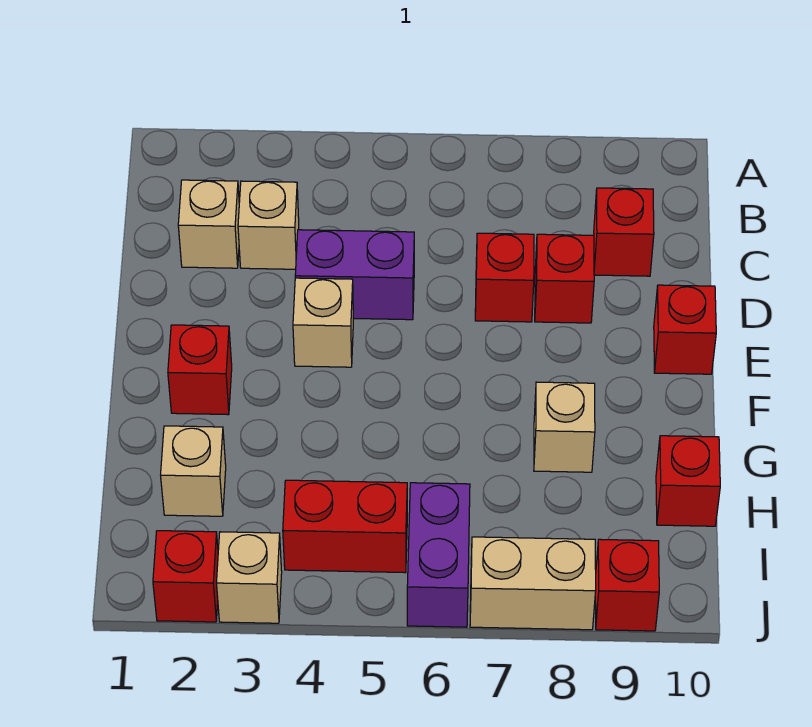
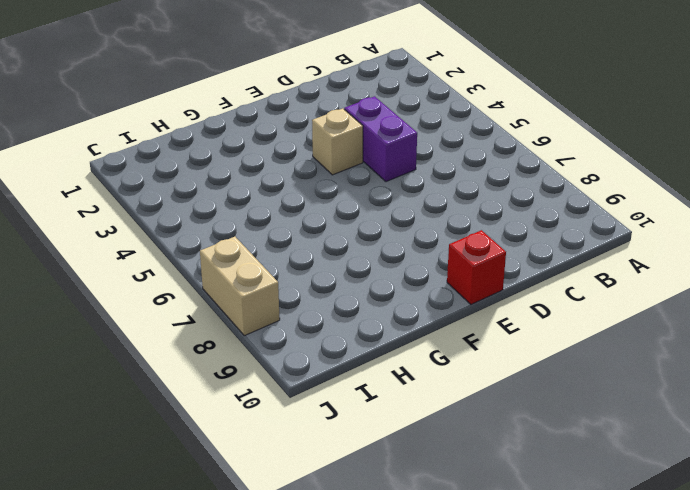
none -> tan brick C2 level 1
none -> tan brick C3 level 1
none -> red brick C9 level 1

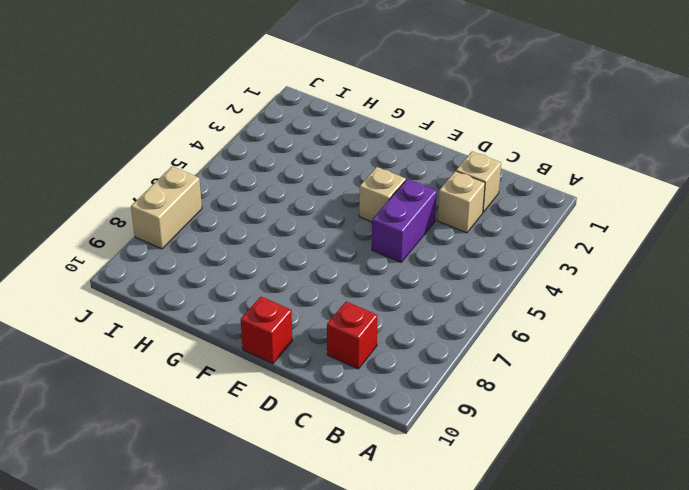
none -> red brick D7 level 1
none -> red brick D8 level 1
none -> red brick F2 level 1

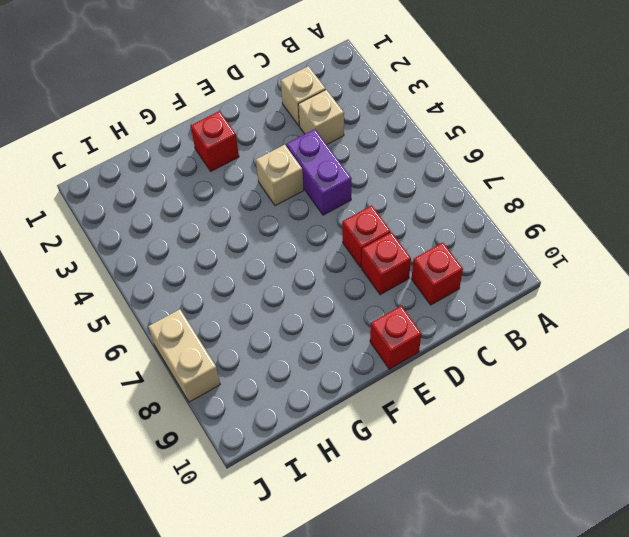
none -> tan brick G8 level 1
none -> tan brick H2 level 1
none -> red brick H10 level 1

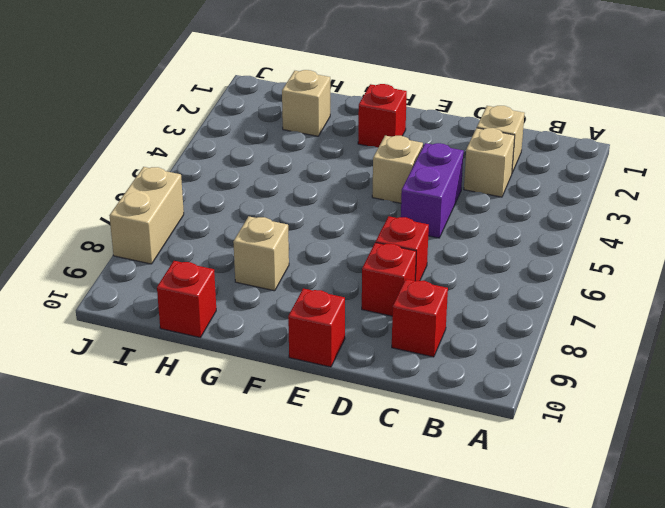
none -> red brick I4:I5 level 1
none -> purple brick I6:J6 level 1
none -> red brick J2 level 1

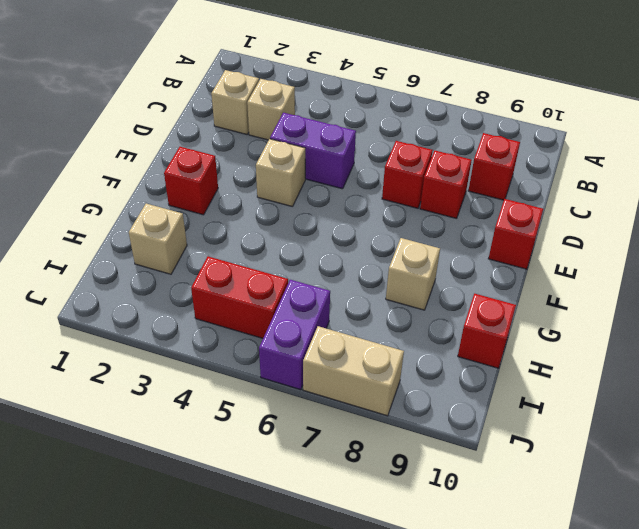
none -> red brick J2 level 1
none -> tan brick J3 level 1
none -> red brick J9 level 1

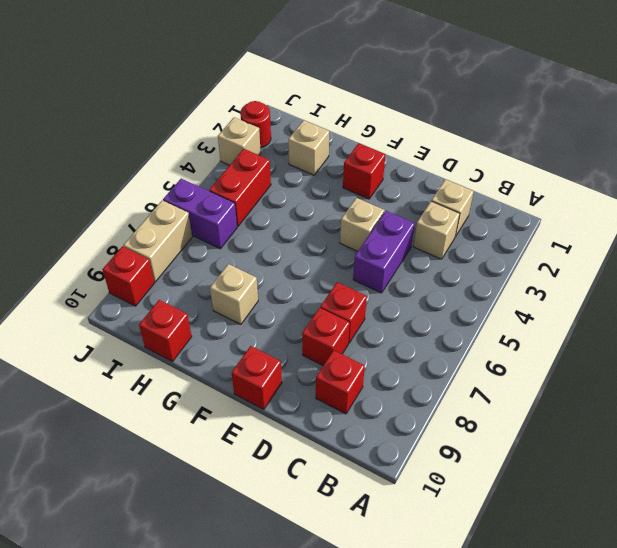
red round brick J2 level 1 -> red brick J2 level 1

